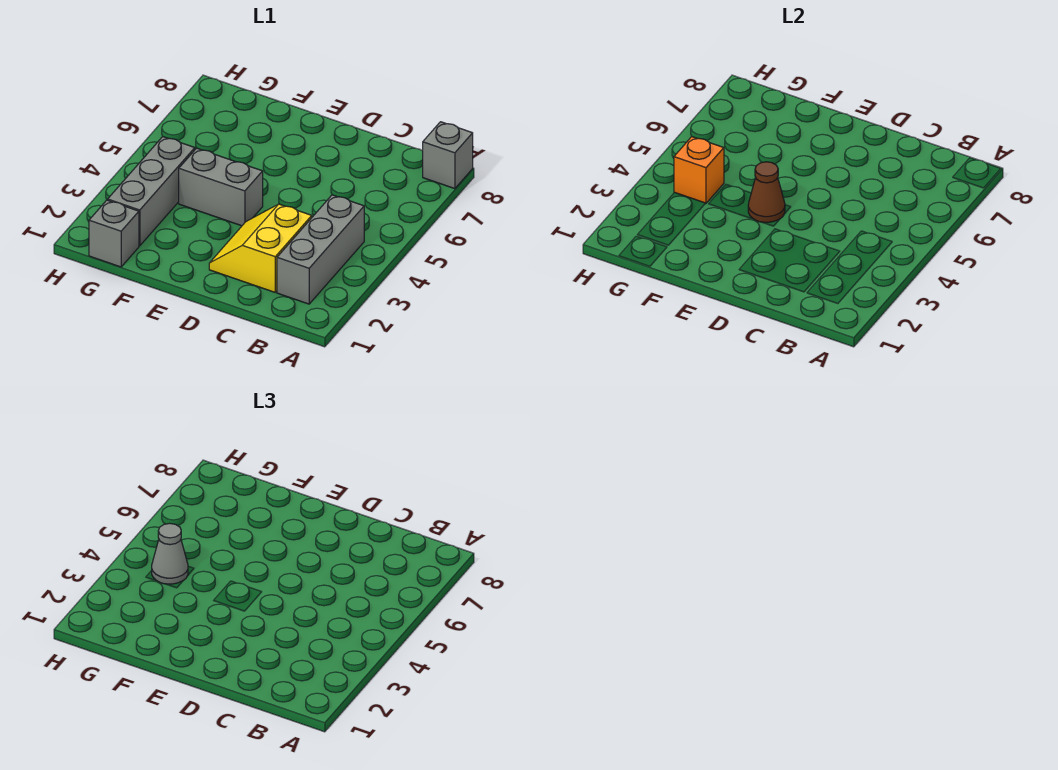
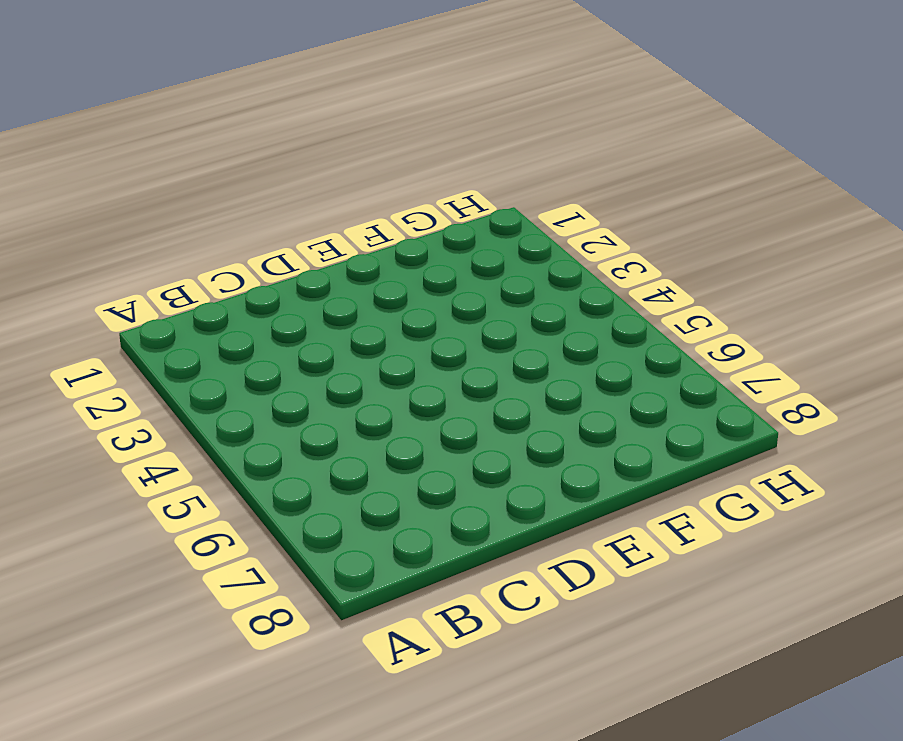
none -> grey brick A8 level 1
none -> grey brick B2:B4 level 1

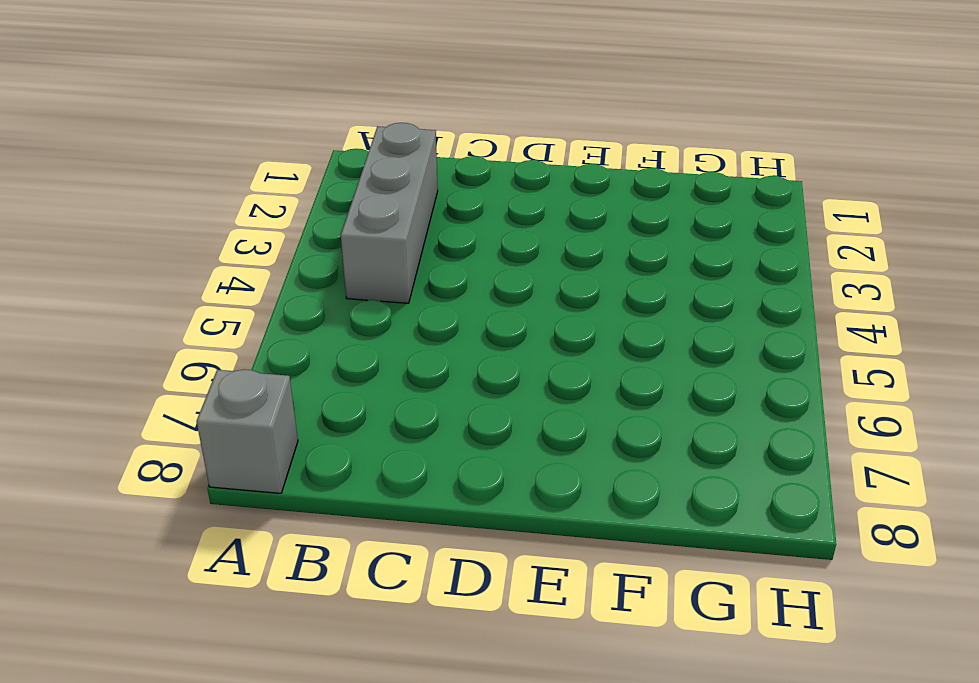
none -> yellow slope C2:D3 level 1 top C
none -> grey brick E4:F4 level 1

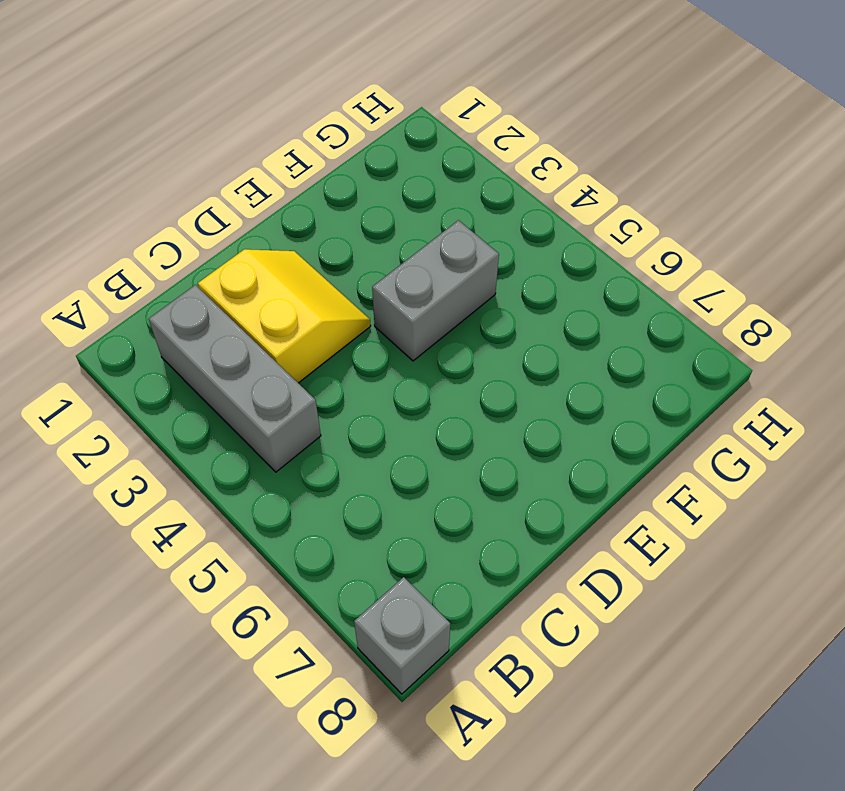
none -> grey brick G1 level 1
none -> grey brick G2:G4 level 1

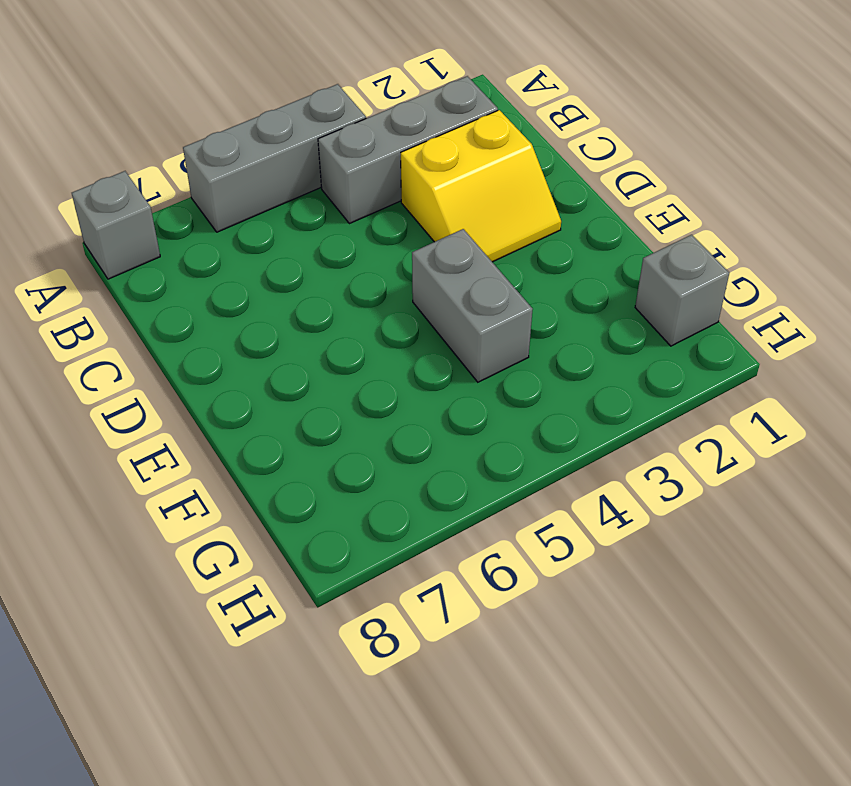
grey brick A4:A6 level 1 -> grey brick G2:G4 level 1
none -> brown cone E4 level 2
none -> orange brick G4 level 2

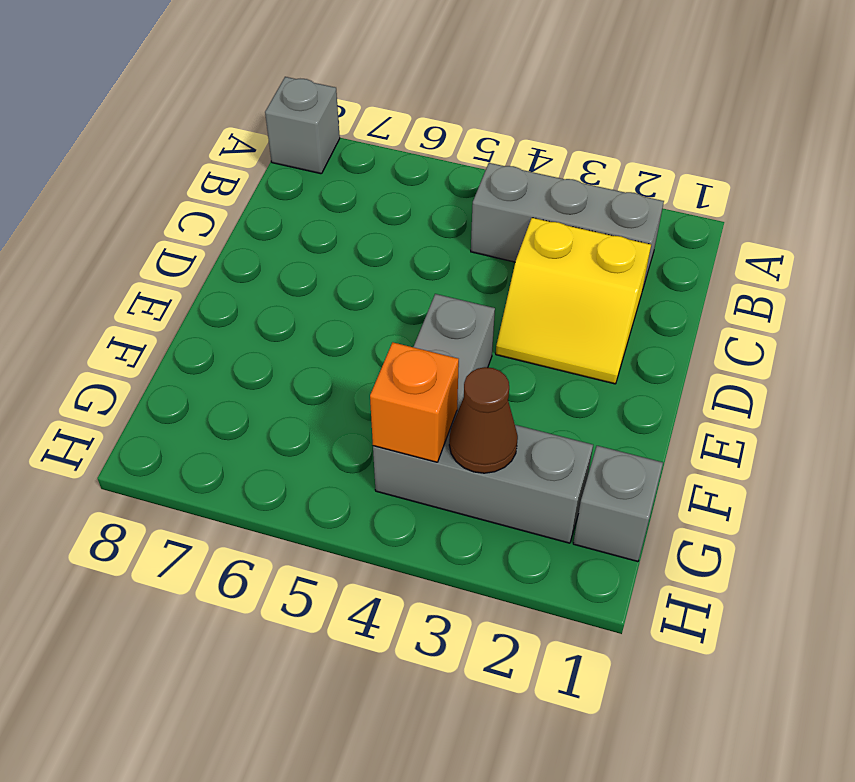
brown cone G3 level 2 -> brown cone E4 level 2
none -> grey cone G4 level 3

